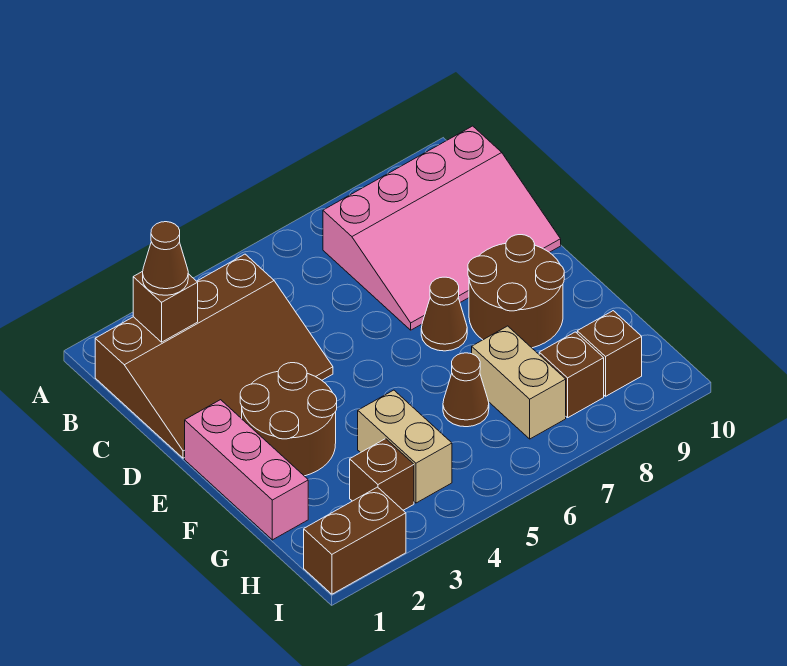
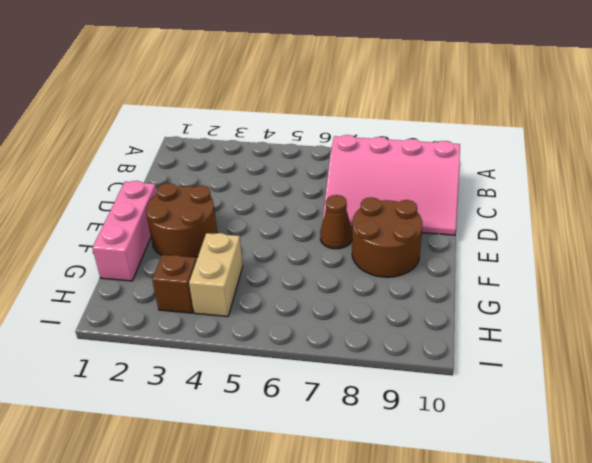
none -> brown slope B1:D4 level 1 top B
none -> brown cone G6 level 1
none -> tan brick G7:H7 level 1

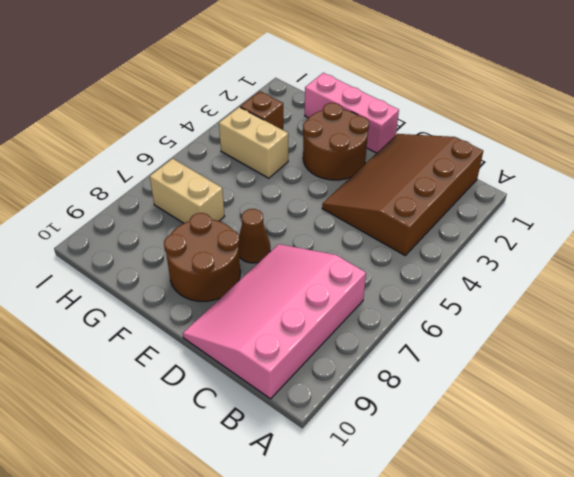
none -> brown cone G6 level 1
none -> brown brick H8 level 1
none -> brown brick H9 level 1

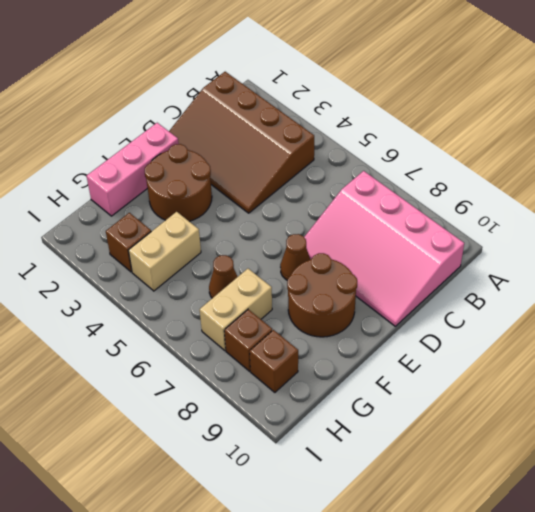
none -> brown brick I1:I2 level 1
none -> brown brick B2 level 2
none -> brown cone B2 level 3

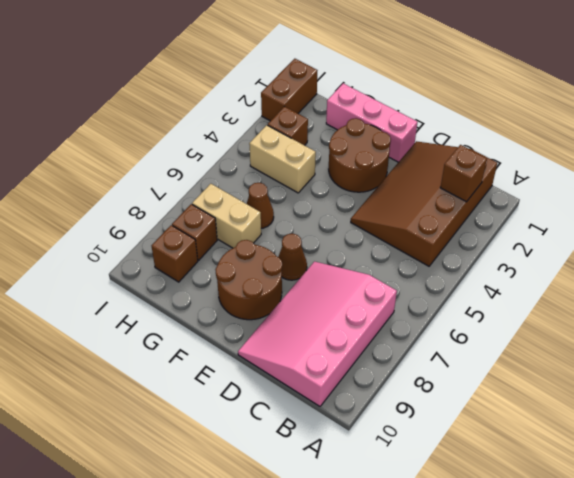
none -> brown cone B2 level 3

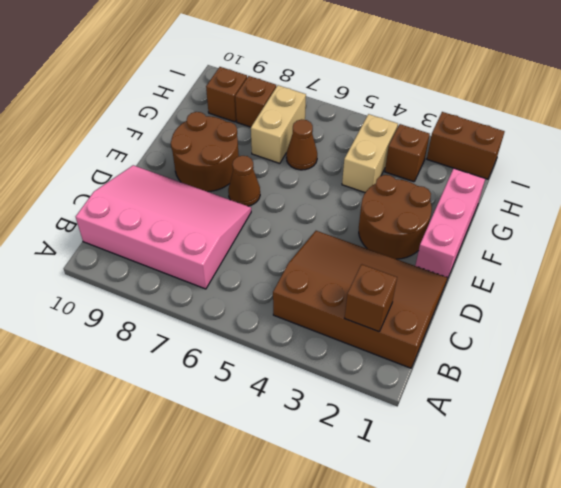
none -> brown cone B2 level 3

